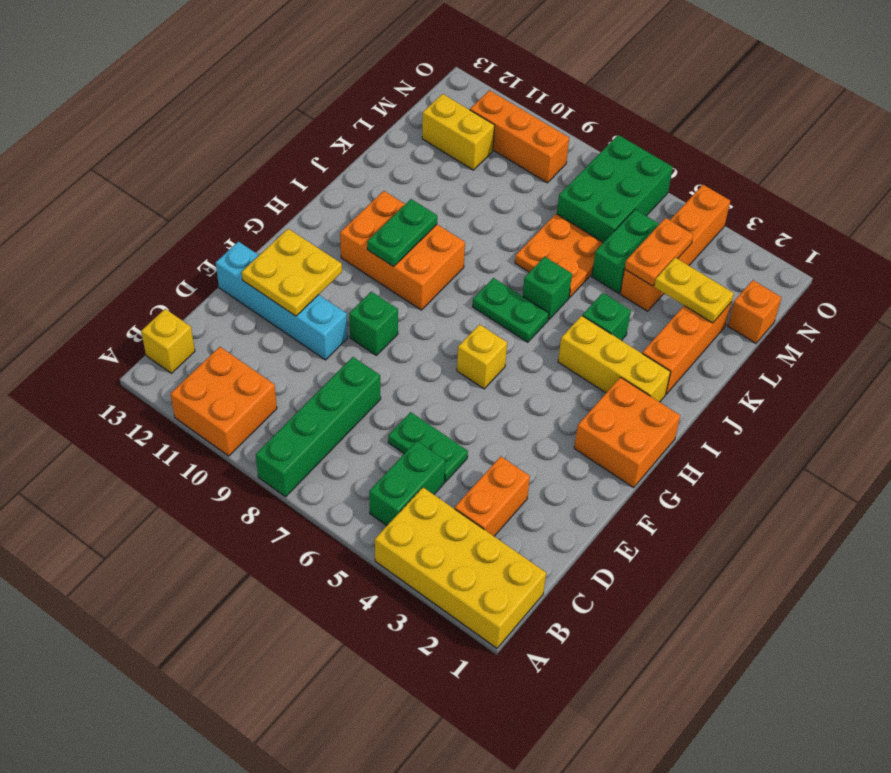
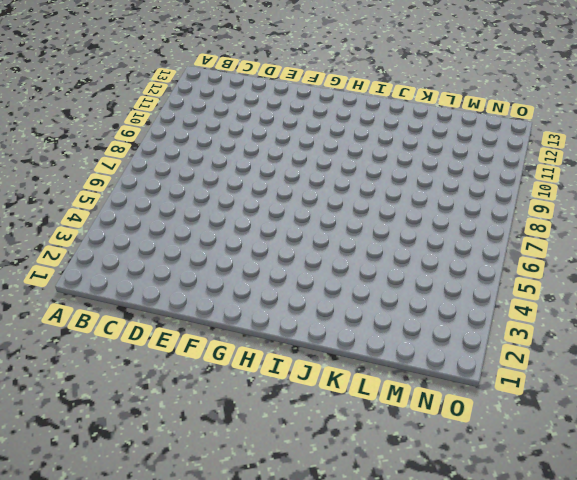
none -> yellow brick A1:B4 level 1
none -> green brick A8:D8 level 1
none -> orange brick A10:B11 level 1

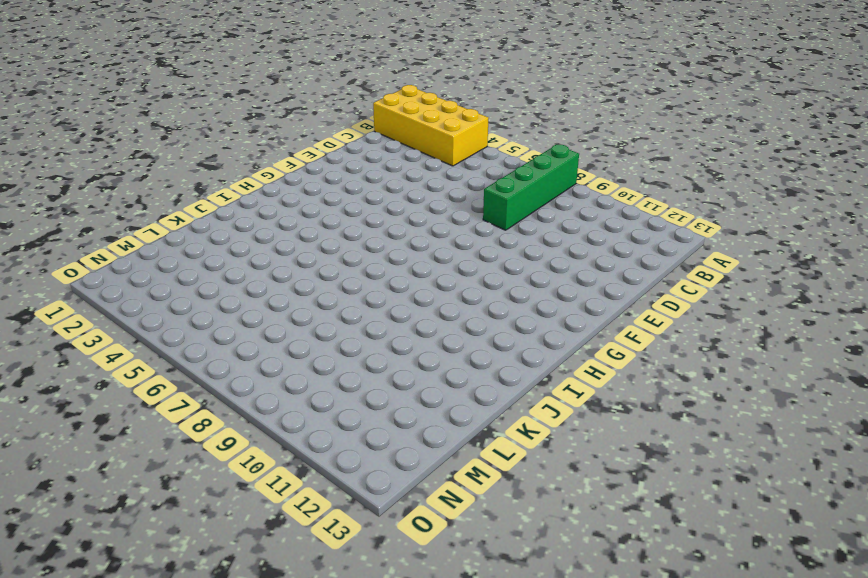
none -> orange brick A10:B11 level 1
none -> green brick B5:C5 level 1
none -> yellow brick B13 level 1

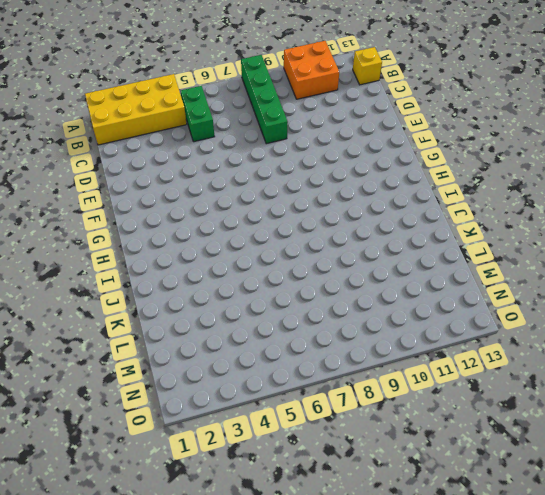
none -> orange brick C3:D3 level 1
none -> green plate D5:D6 level 1
none -> cyan brick E10:E13 level 1

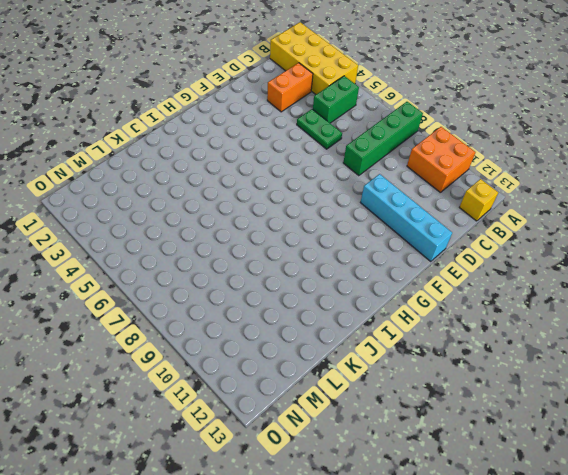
none -> green brick F9 level 1
none -> orange brick G1:H2 level 1
none -> yellow brick G6 level 1

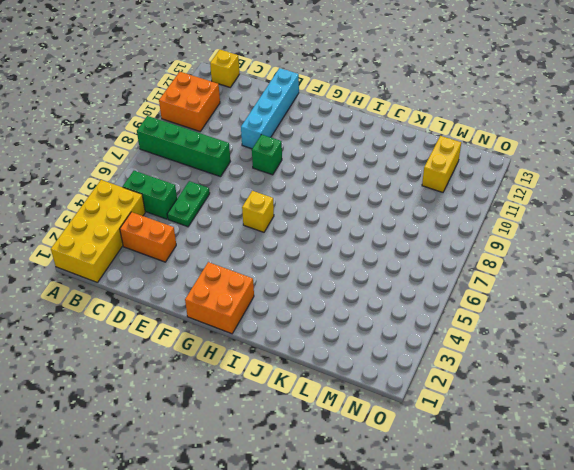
none -> orange brick H9:I11 level 1
none -> yellow brick I2:I4 level 1
none -> green plate I6:I7 level 1

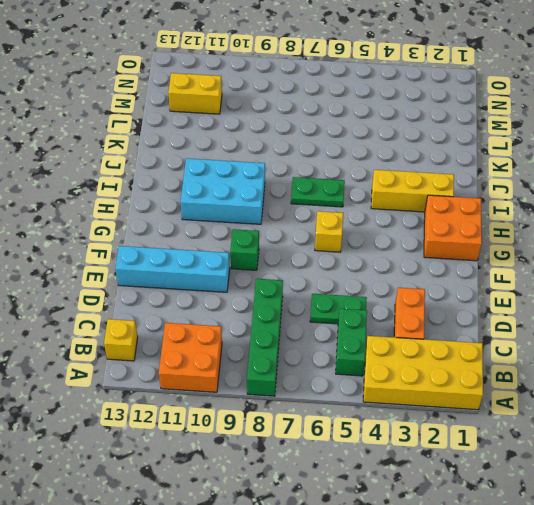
cyan brick H9:I11 level 1 -> orange brick H9:I11 level 1
none -> orange brick J2:L2 level 1
none -> green brick J4 level 1
none -> green brick J6 level 1

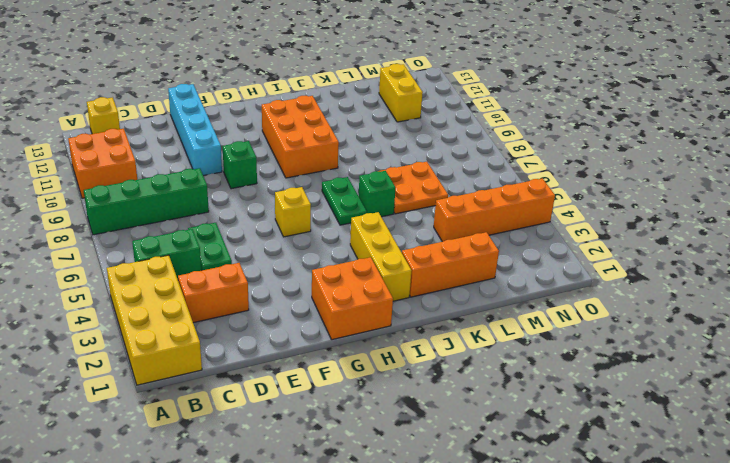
none -> green brick J4 level 1
none -> green brick L5:M5 level 1
none -> orange brick M1 level 1

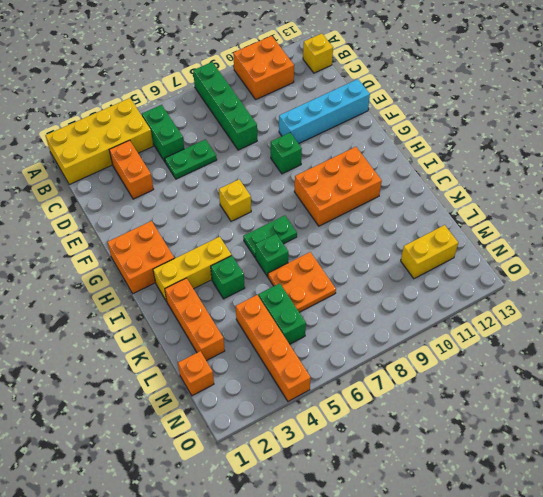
none -> green brick M6:O7 level 1
none -> orange brick N9:N11 level 1
none -> yellow plate E11:F12 level 2

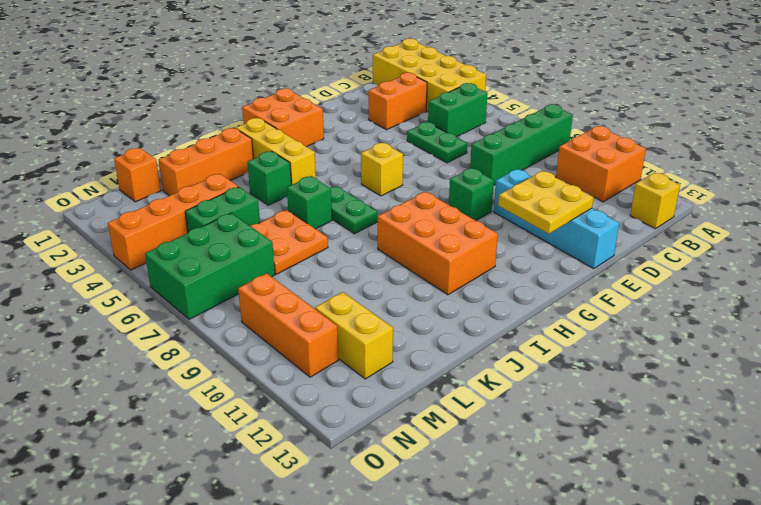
none -> green plate H10:I10 level 2
none -> yellow plate L2:L3 level 2
none -> orange plate L4:M4 level 2

